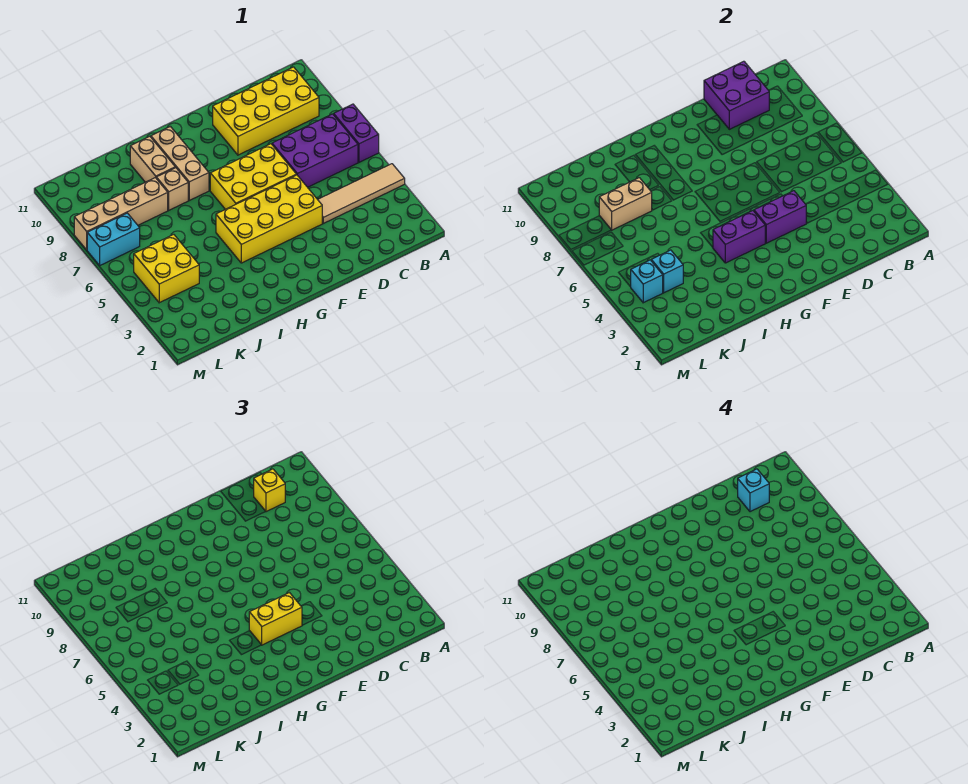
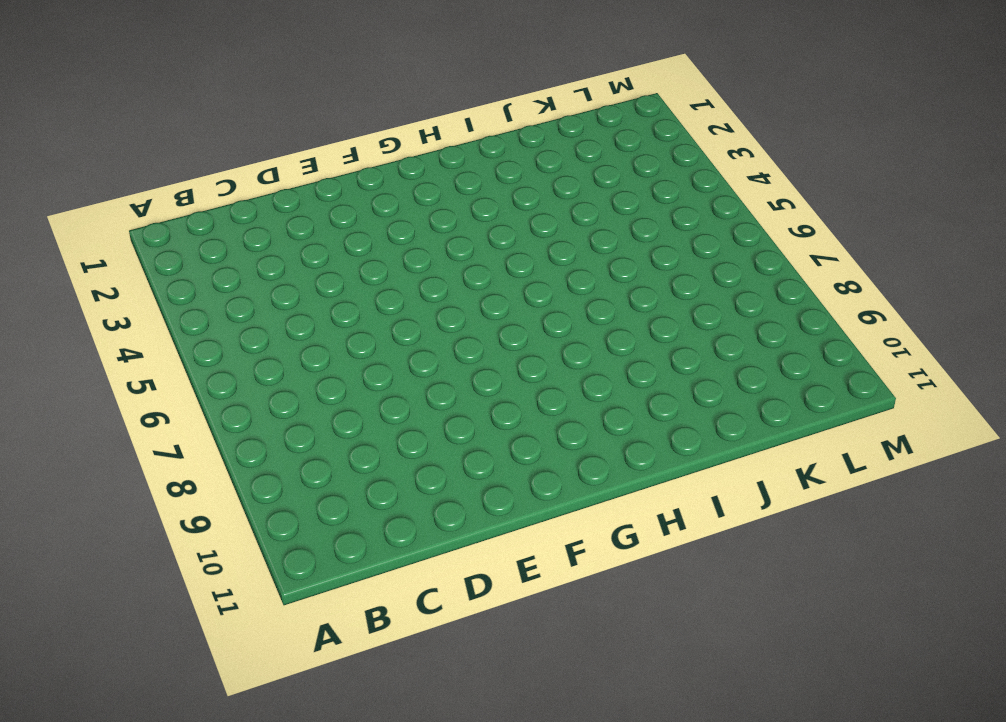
none -> tan tile A4:D4 level 1
none -> purple brick A6:A7 level 1
none -> purple brick B6:D7 level 1

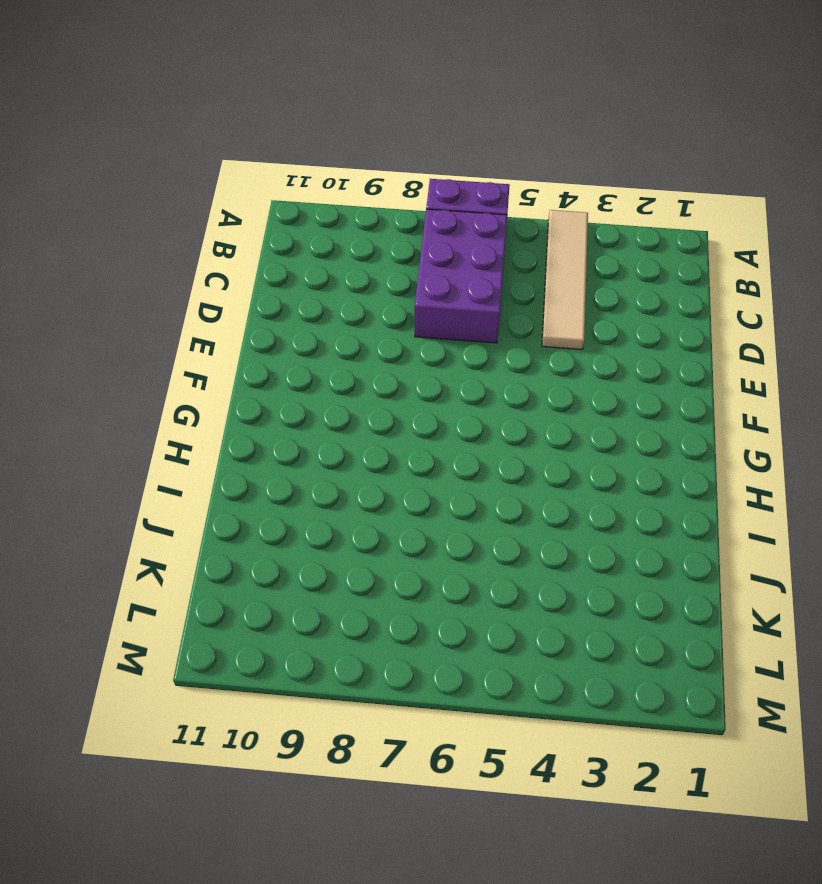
none -> yellow brick B9:E10 level 1
none -> yellow brick E4:H5 level 1
none -> yellow brick E6:G7 level 1

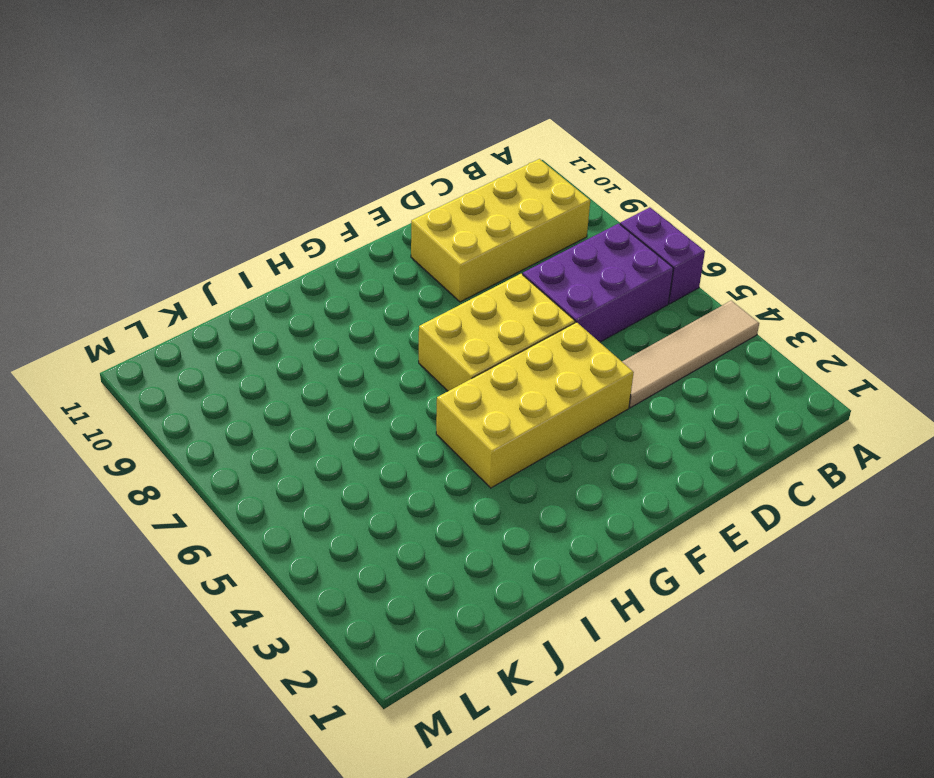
none -> tan brick H8:H10 level 1
none -> tan brick I8 level 1
none -> tan brick I9:I10 level 1

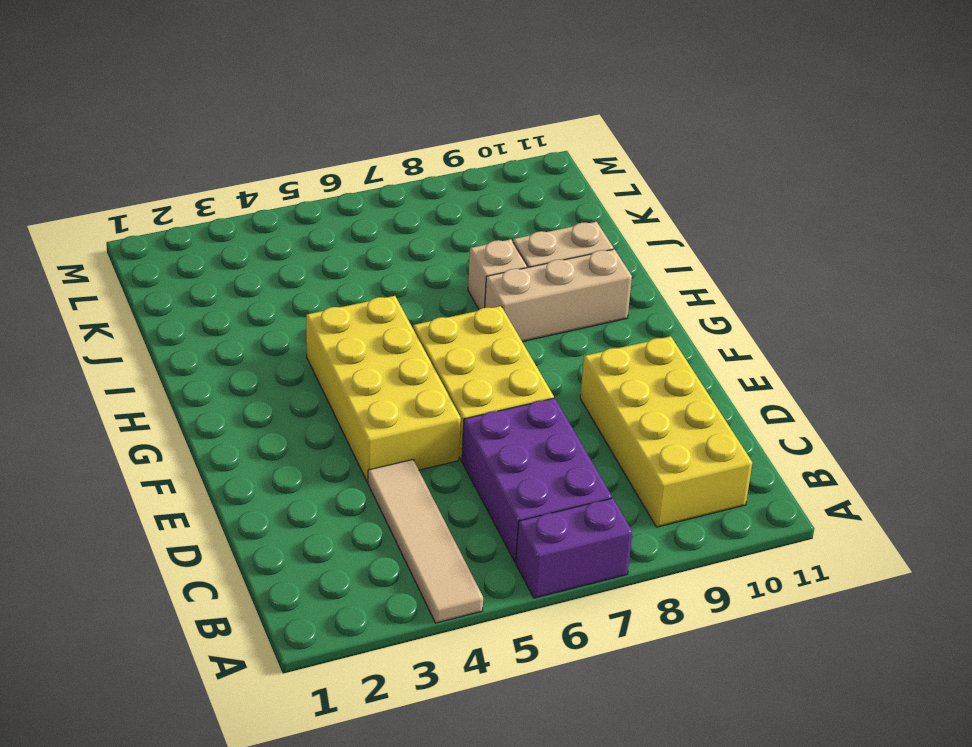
none -> tan brick J8:M8 level 1
none -> yellow brick K4:L5 level 1
none -> cyan brick L7:M7 level 1

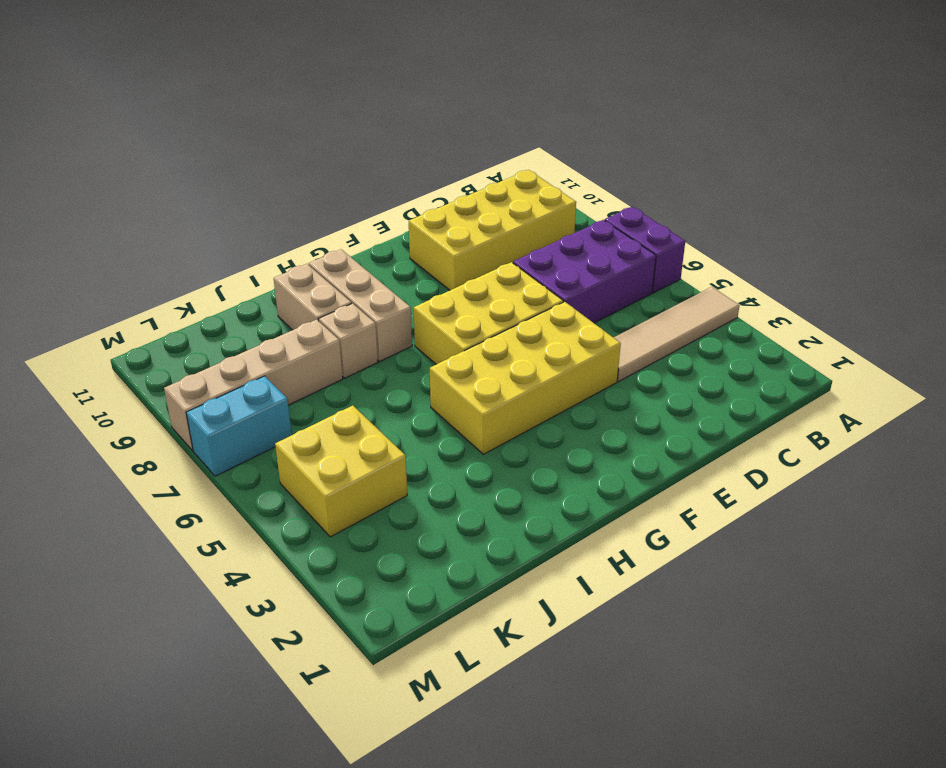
none -> purple brick C10:D11 level 2
none -> purple brick E4:F4 level 2
none -> purple brick G4:H4 level 2

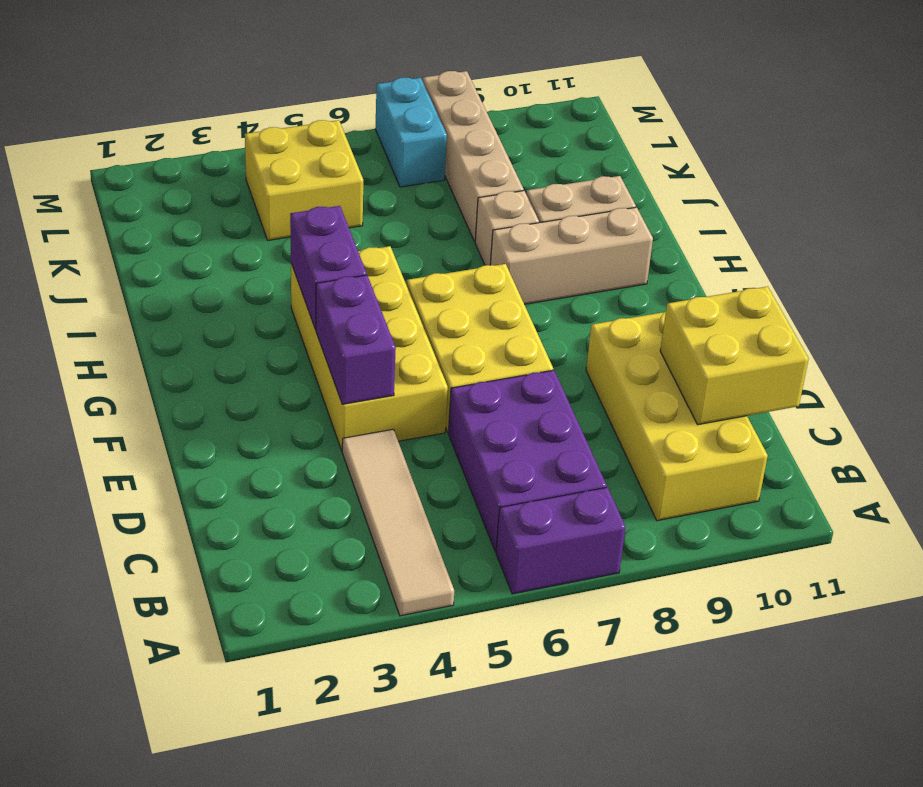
yellow brick C10:D11 level 2 -> purple brick C10:D11 level 2
none -> tan brick J8:K8 level 2
none -> cyan brick K4 level 2
none -> cyan brick L4 level 2

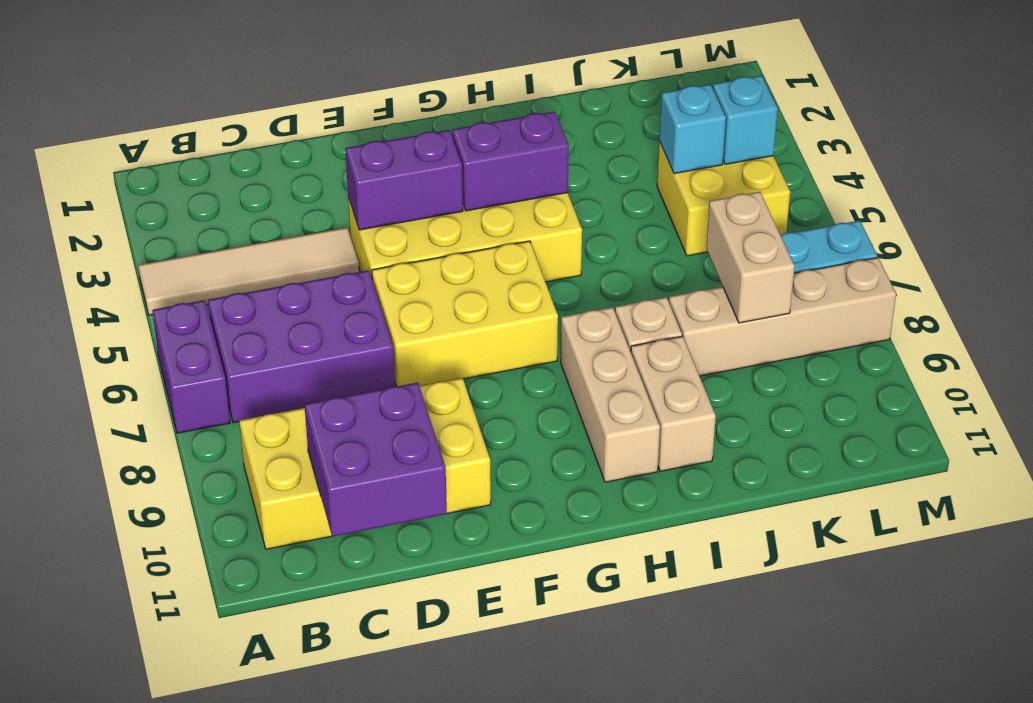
tan brick K7:K8 level 2 -> tan brick J8:K8 level 2
none -> yellow brick C10 level 3
none -> yellow brick F4:G4 level 3
none -> cyan brick C10 level 4

